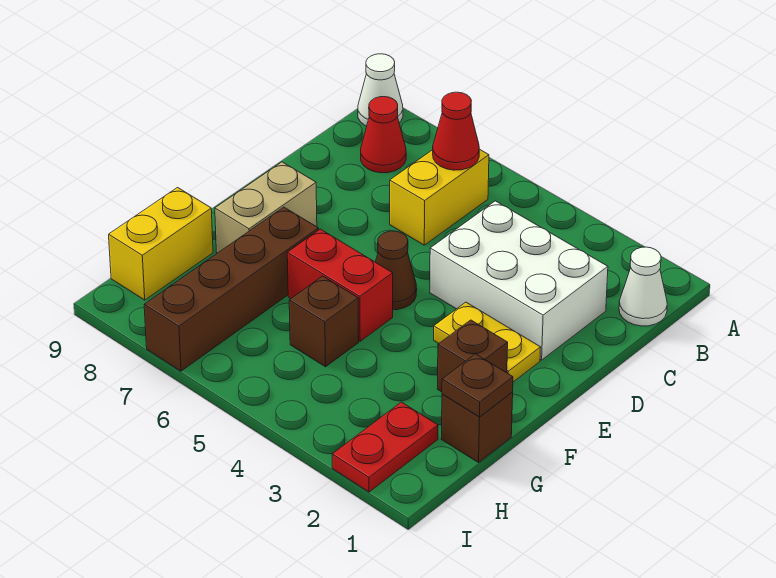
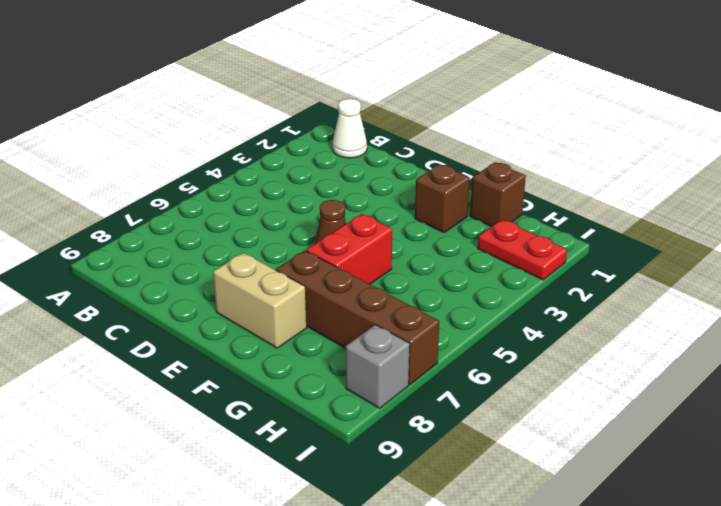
grey brick I8 level 1 -> none
none -> white cone A9 level 1
none -> yellow brick B6:C6 level 1
none -> red cone B8 level 1

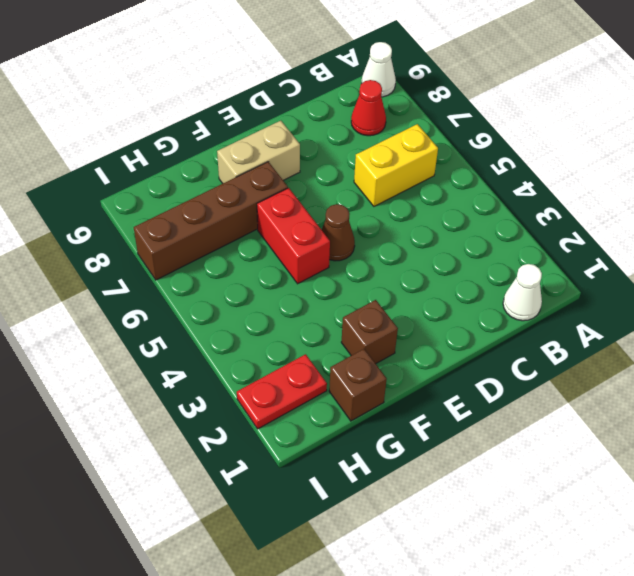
none -> white brick C2:D4 level 1
none -> yellow plate E2:E3 level 1
none -> brown brick G5 level 1

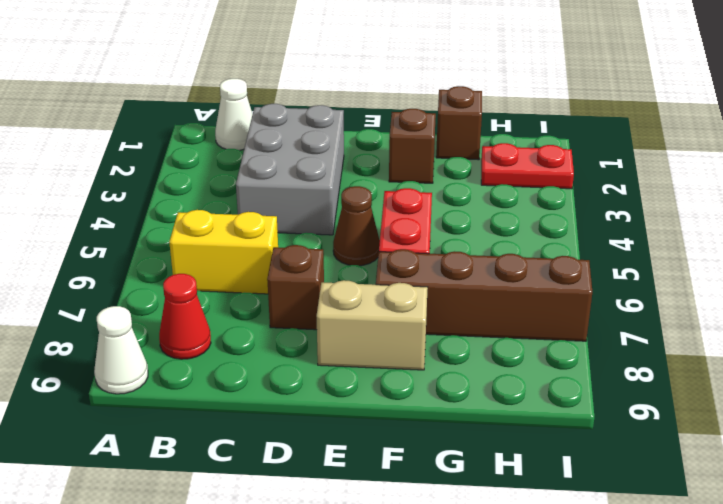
grey brick C2:D4 level 1 -> white brick C2:D4 level 1
brown brick D7 level 1 -> brown brick G5 level 1
none -> yellow plate E2:E3 level 1
none -> yellow brick G9:H9 level 1
none -> red cone B6 level 2

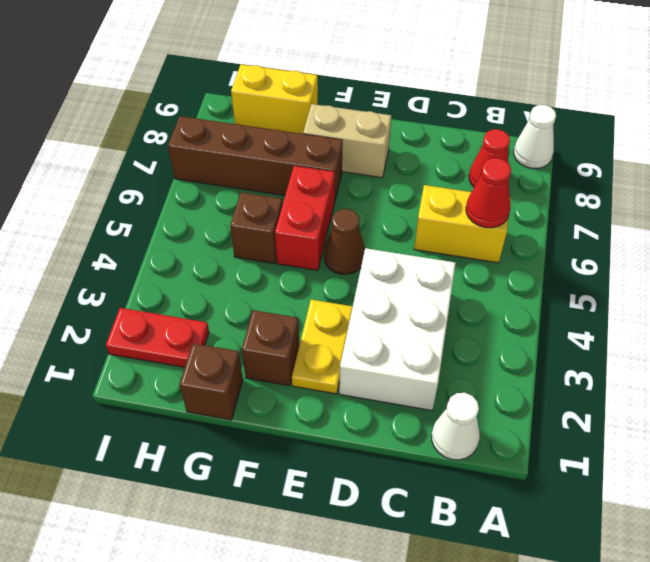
none -> brown plate G1 level 2

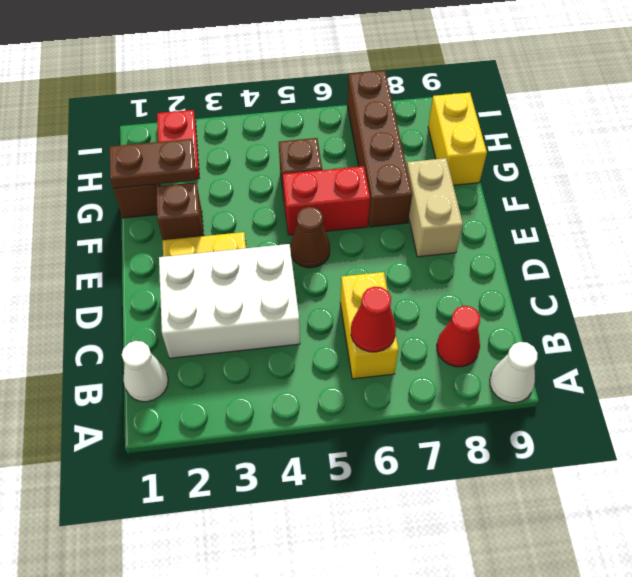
brown plate G1:G2 level 2 -> brown plate G1 level 2

